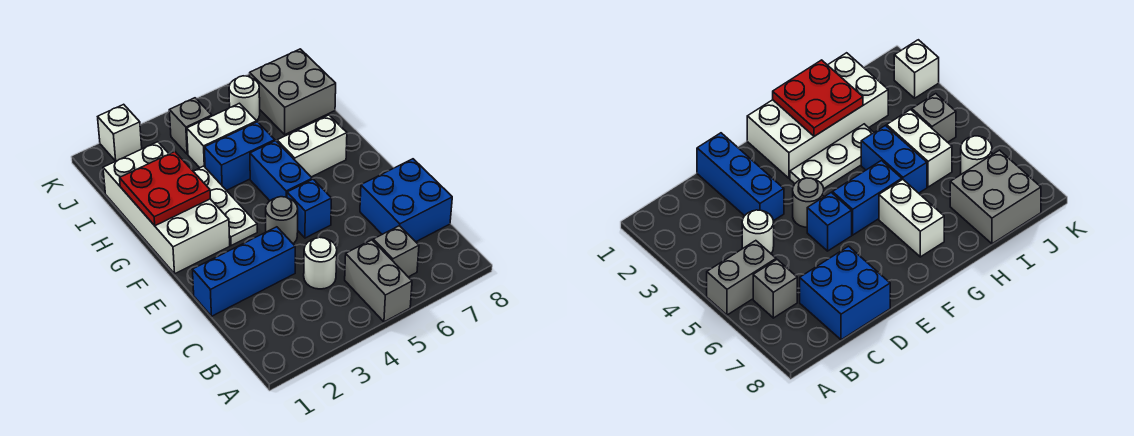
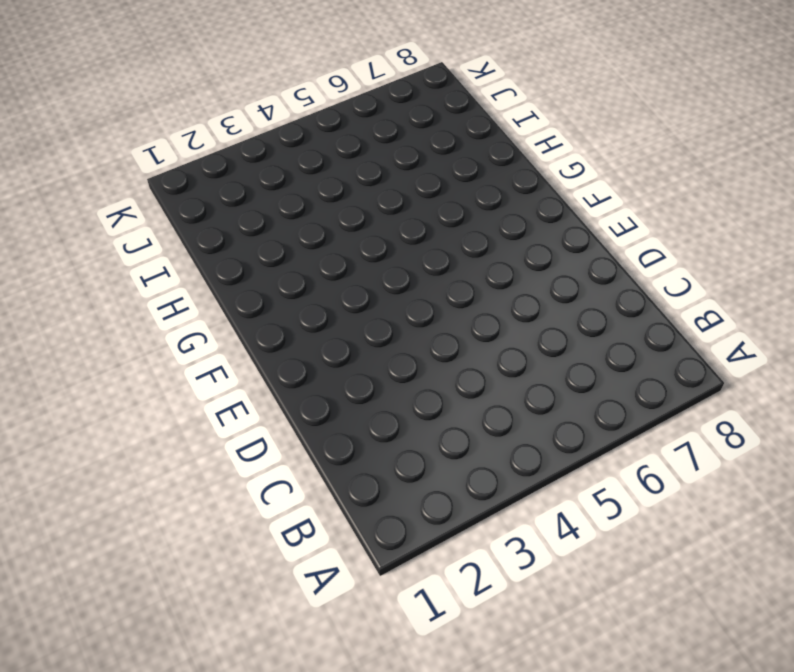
none -> grey brick A5:B5 level 1
none -> grey brick B6 level 1
none -> white round brick C4 level 1

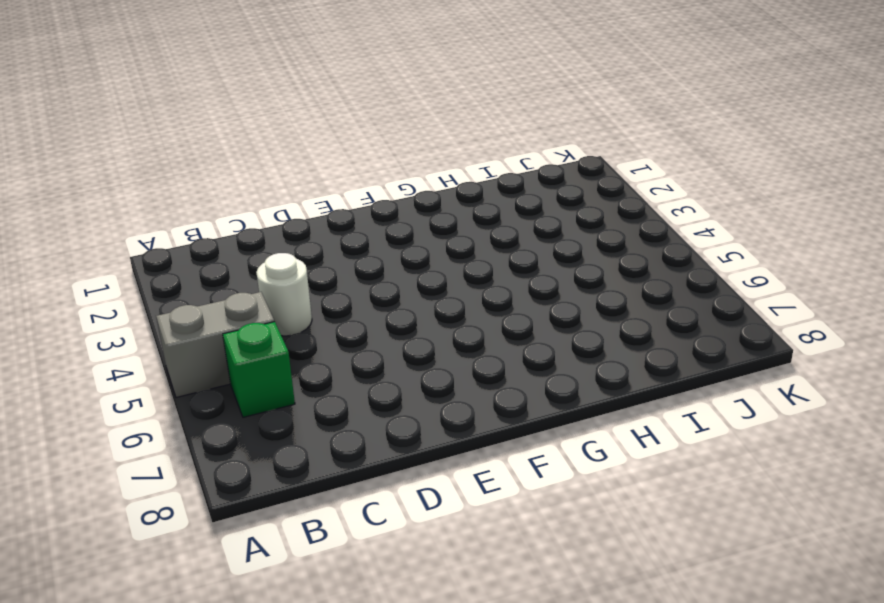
green brick B6 level 1 -> grey brick B6 level 1
none -> blue brick C7:D8 level 1
none -> blue brick D1:D3 level 1
none -> grey round brick E4 level 1

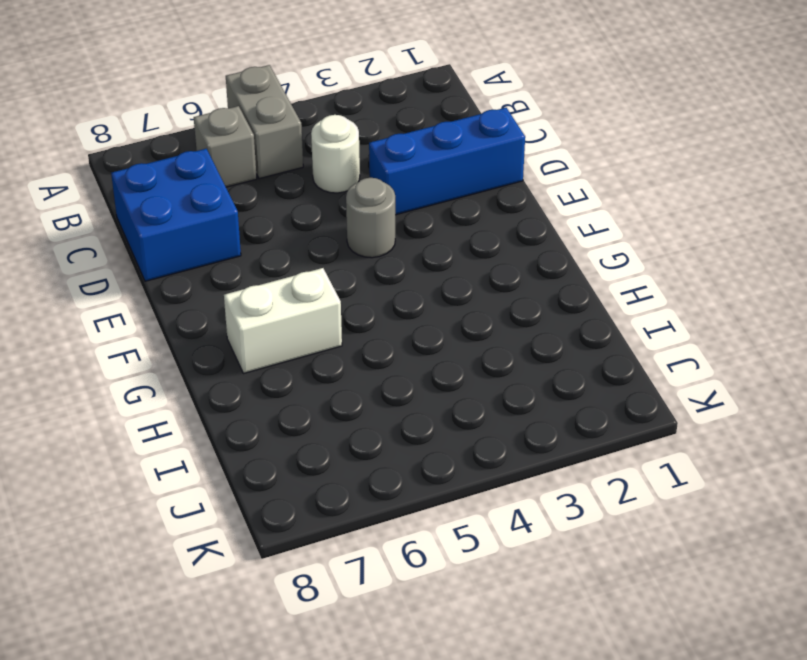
none -> blue brick E5 level 1
none -> white brick F1:I2 level 1
none -> white plate F3:H3 level 1

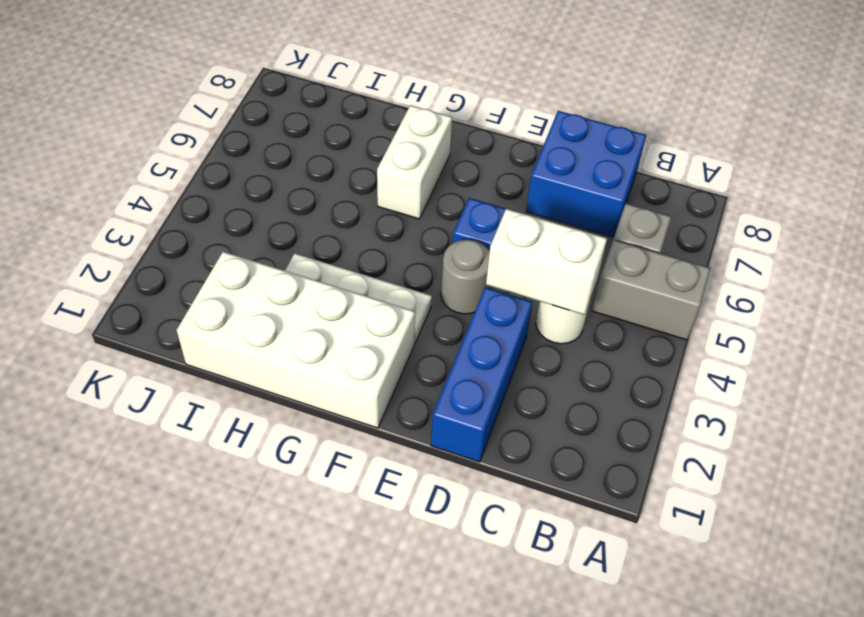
white brick C4:D4 level 2 -> white brick I4:I5 level 1
none -> blue brick F5:G5 level 1
none -> blue brick H4:H5 level 1
none -> grey brick I7:J8 level 1

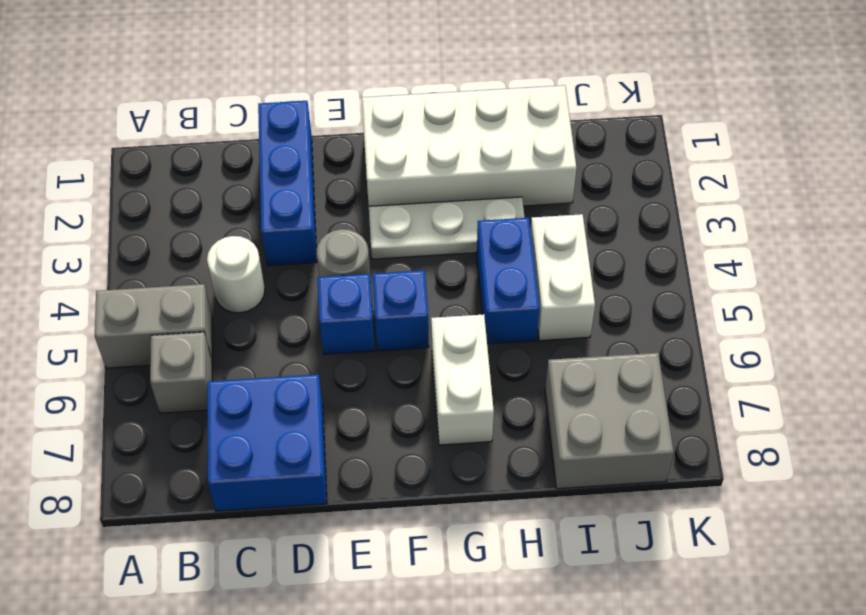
blue brick F5 level 1 -> blue brick F5:G5 level 1
none -> grey brick J4 level 1
none -> white round brick J6 level 1
none -> white brick K2 level 1

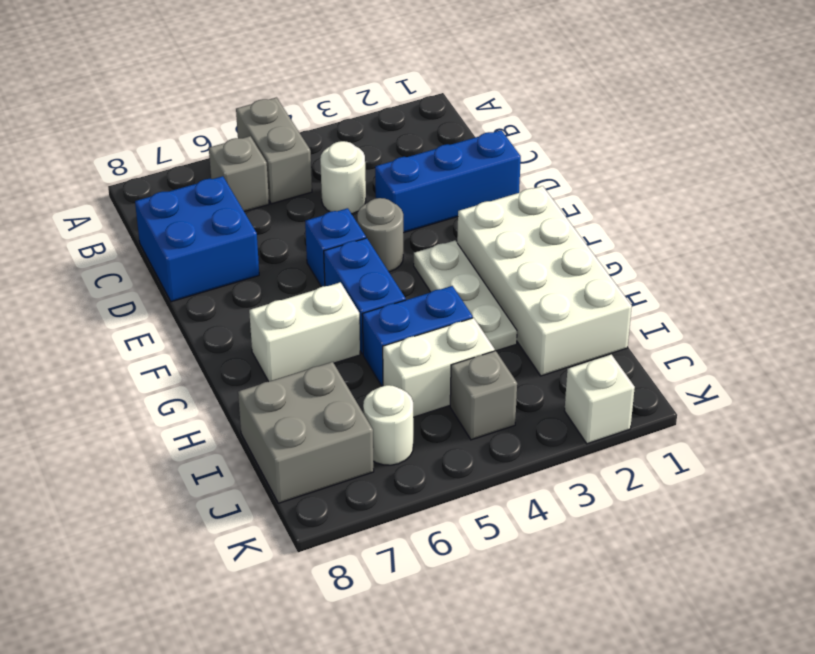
none -> red plate G1:H2 level 2

